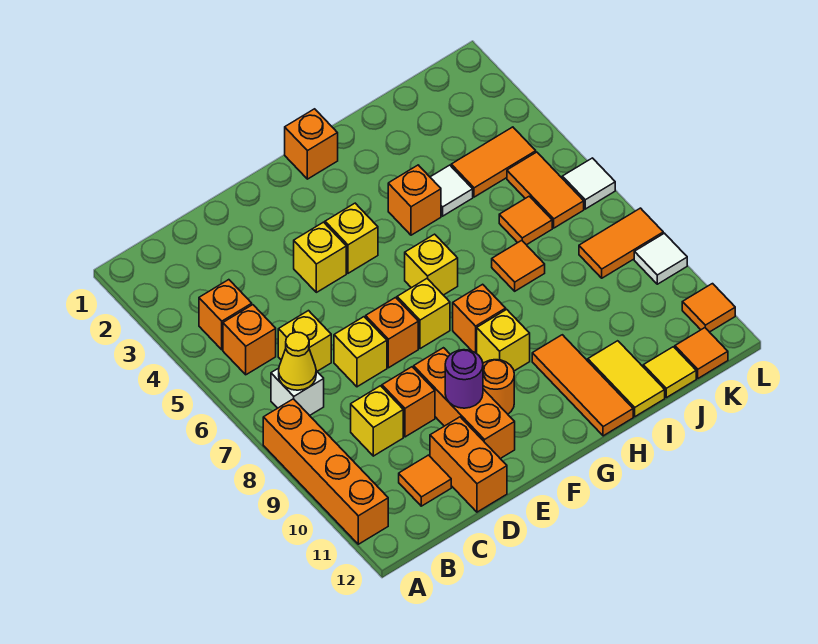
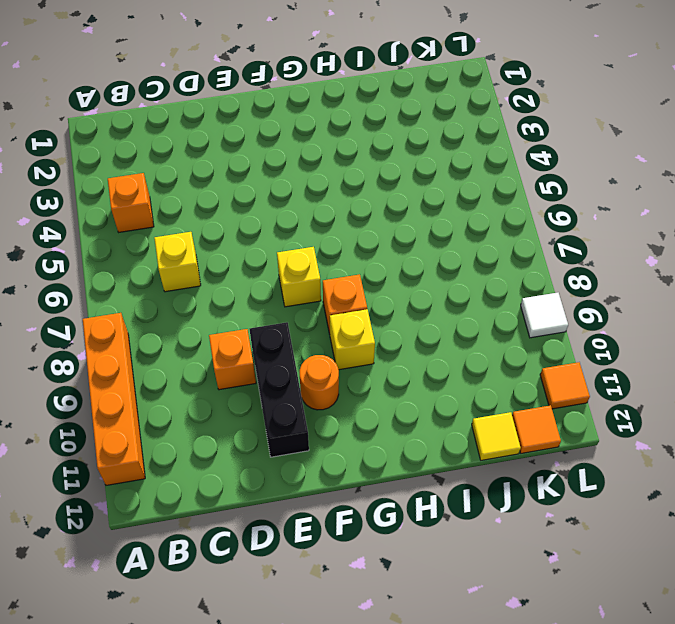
black brick E9:E11 level 1 -> orange brick E9:E11 level 1
none -> orange brick B5 level 1
none -> white brick B7 level 1
none -> yellow brick C9 level 1
none -> orange tile C11 level 1

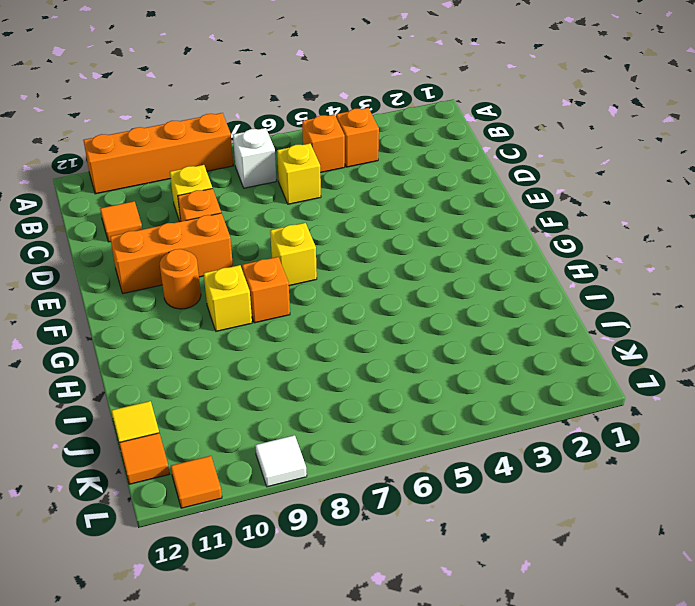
none -> yellow brick D7 level 1
none -> orange brick D11:D12 level 1
none -> yellow brick E4 level 1
none -> orange brick E7 level 1

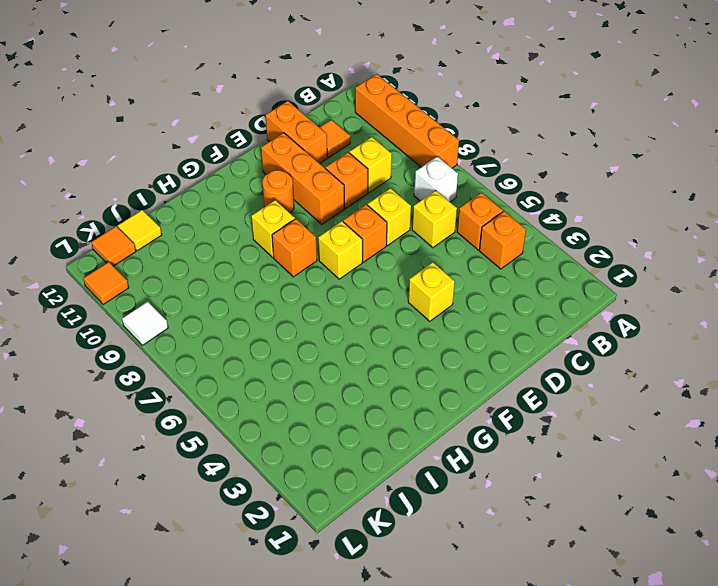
none -> yellow brick F4 level 1
none -> orange brick G1 level 1
none -> yellow brick G6 level 1
none -> orange brick H4 level 1

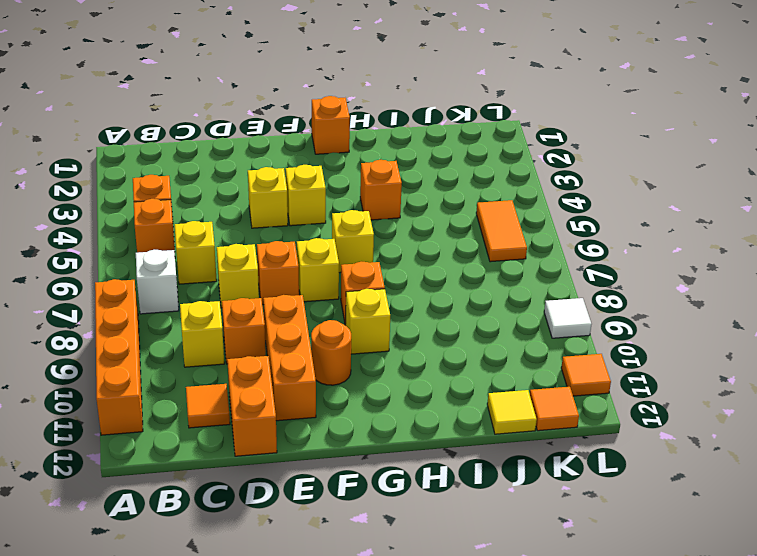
none -> orange tile H10:H12 level 1
none -> white tile I4 level 1
none -> orange tile I7 level 1
none -> yellow tile I11:I12 level 1

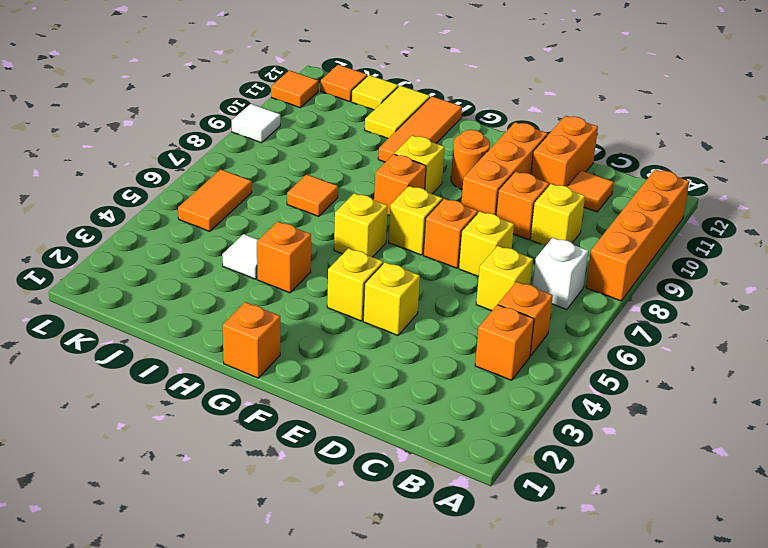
none -> orange tile J4:K4 level 1
none -> orange tile J6 level 1
none -> orange tile K8:L8 level 1
none -> white tile L6 level 1

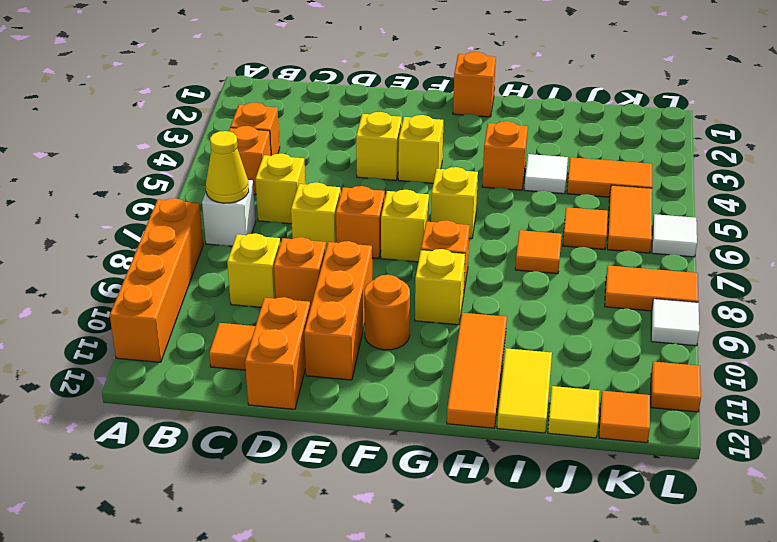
none -> purple round brick E10 level 2

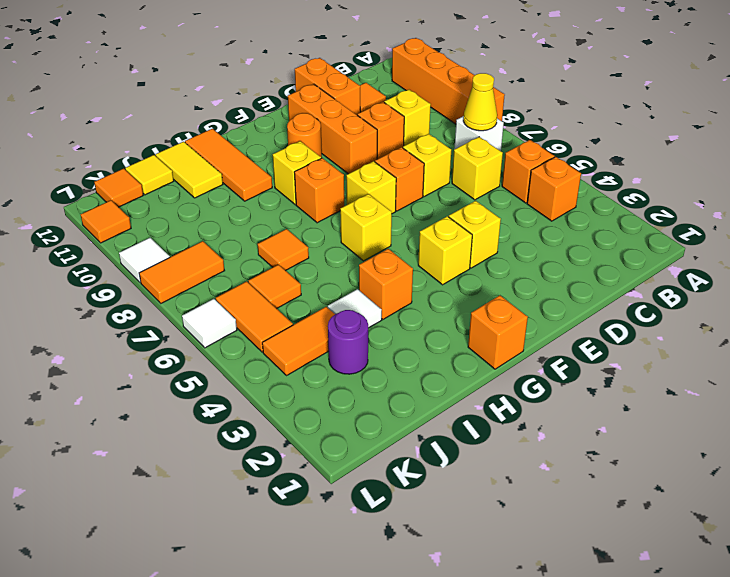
purple round brick J3 level 1 -> purple round brick E10 level 2

